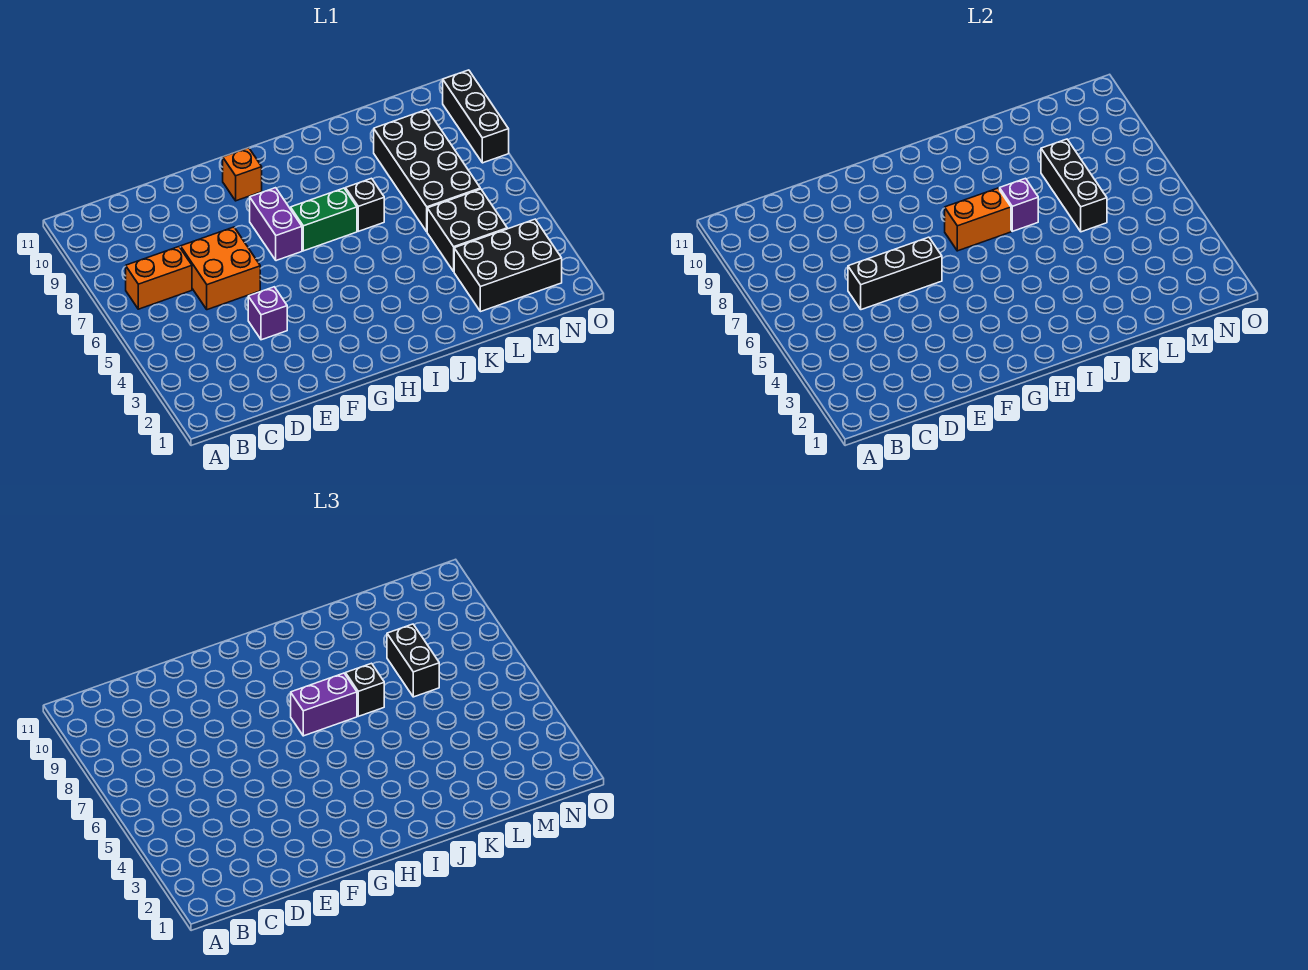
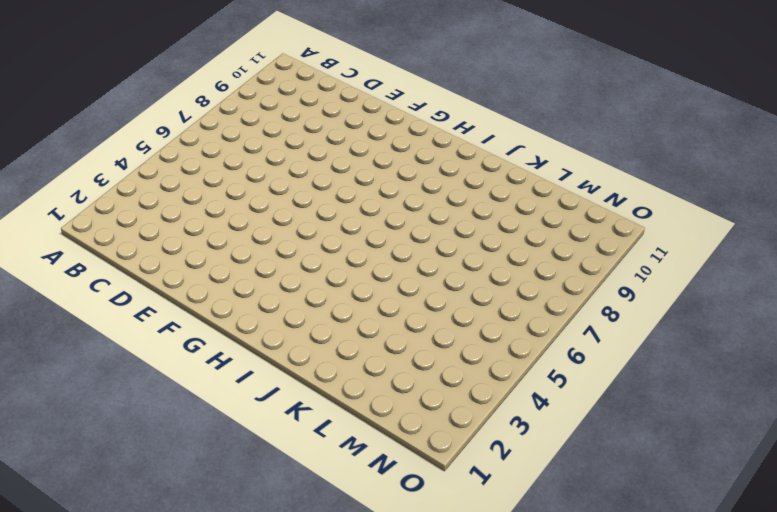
none -> orange brick B7:C7 level 1
none -> orange brick D6:E7 level 1
none -> purple brick E4 level 1

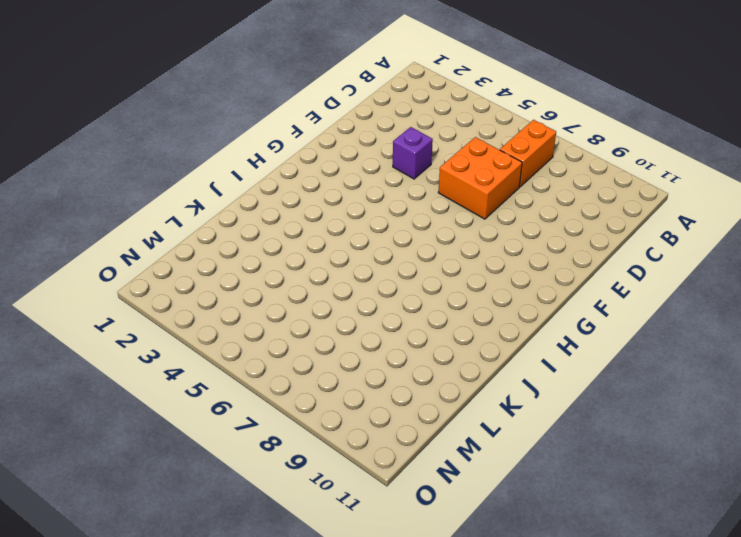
none -> purple brick G7:G8 level 1
none -> orange brick G10 level 1
none -> green brick H7:I7 level 1

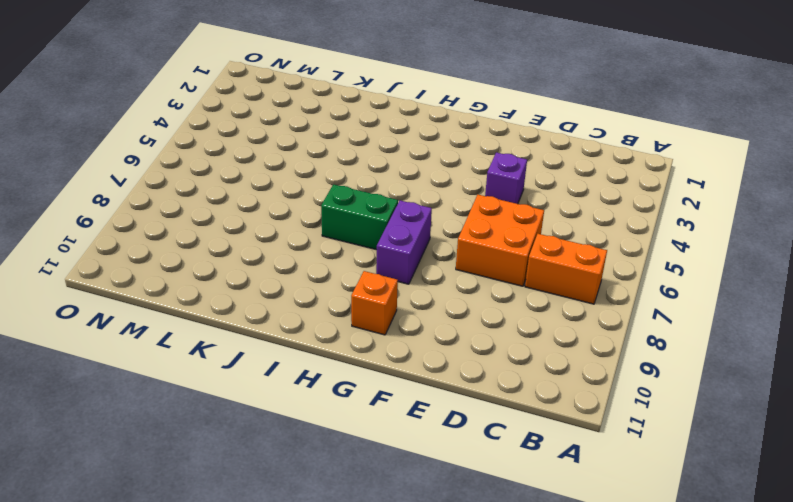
none -> black brick J7 level 1
none -> black brick L2:N3 level 1
none -> black brick L4:M5 level 1

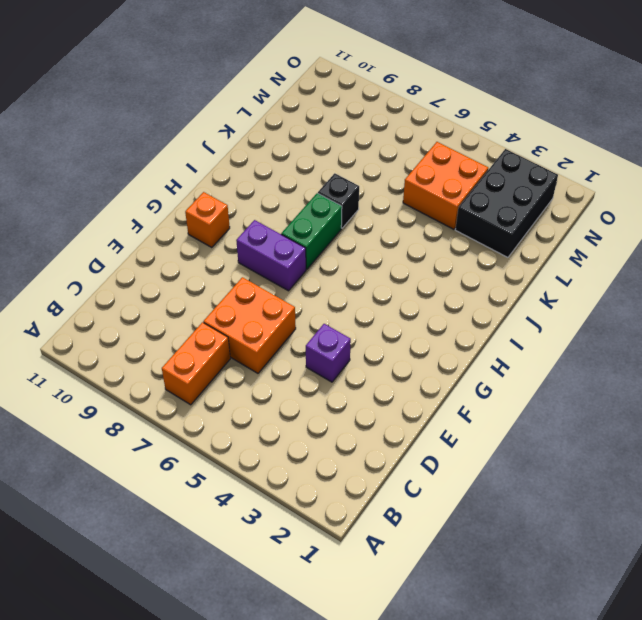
orange brick L4:M5 level 1 -> black brick L4:M5 level 1
none -> black brick L6:M9 level 1
none -> black brick O8:O10 level 1
none -> black brick D6:F6 level 2

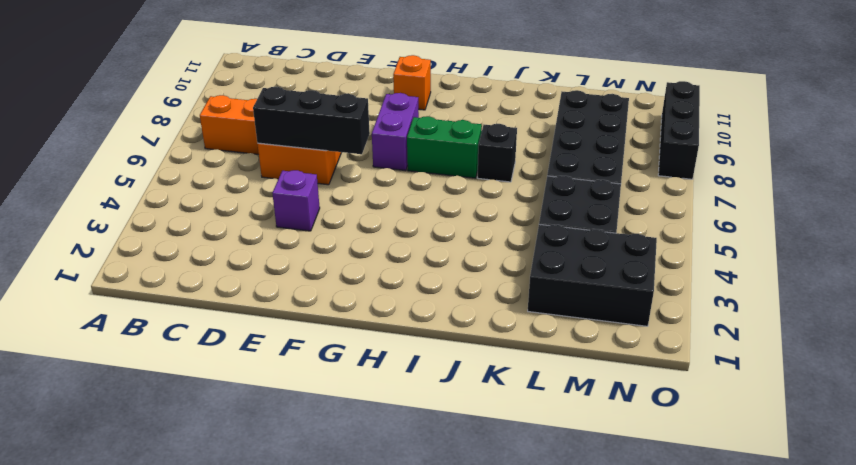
none -> orange brick H7:I7 level 2
none -> purple brick J7 level 2
none -> black brick L6:L8 level 2

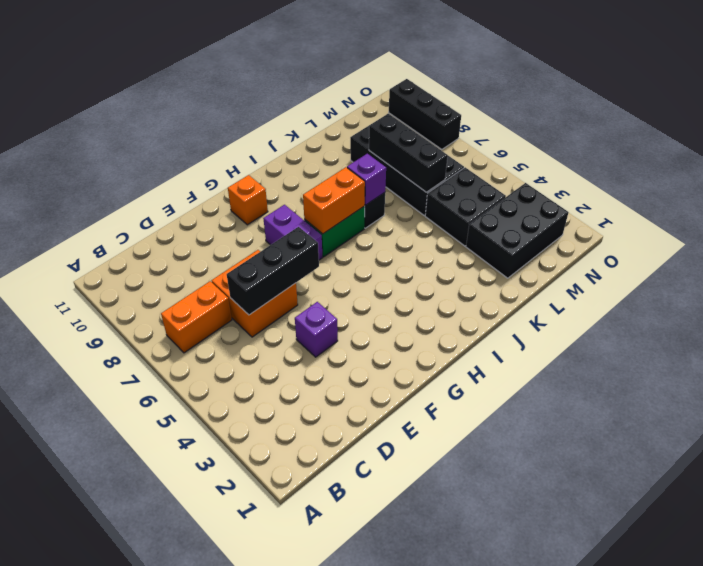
none -> purple brick H7:I7 level 3
none -> black brick J7 level 3
none -> black brick L7:L8 level 3

